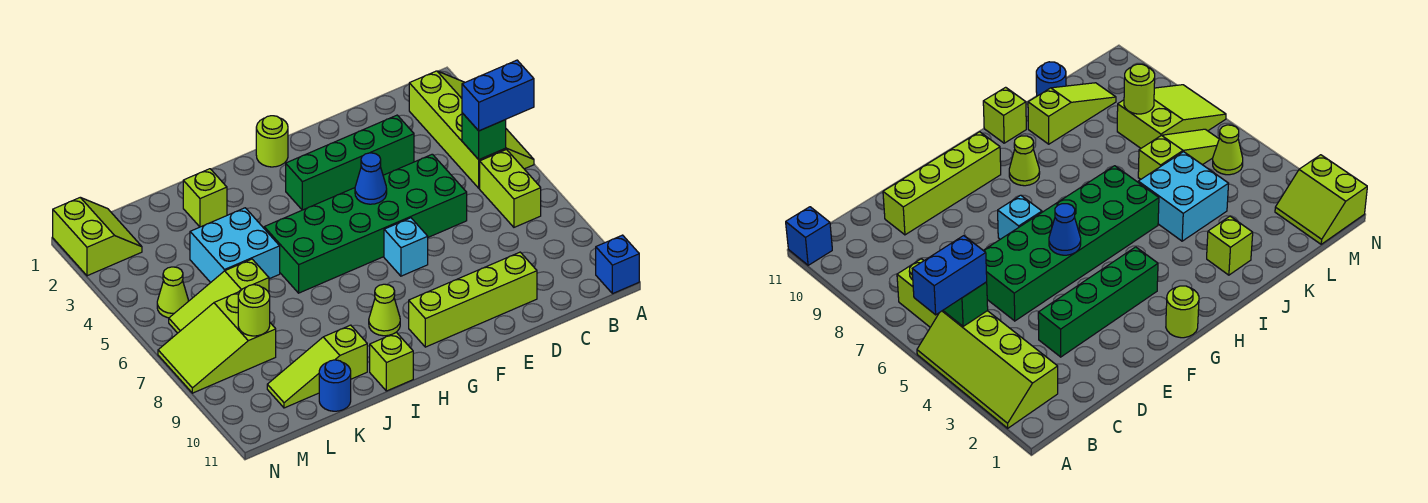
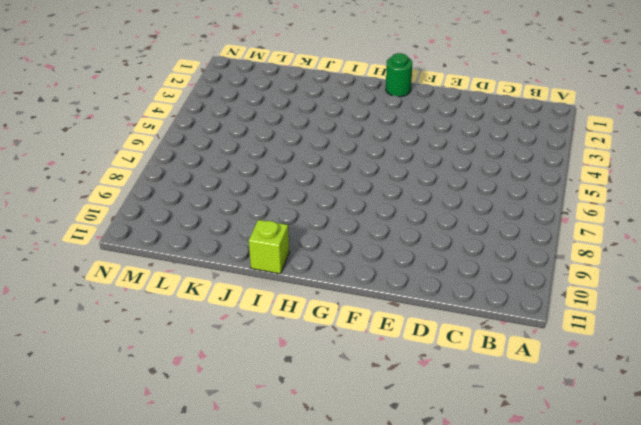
green round brick G1 level 1 -> lime round brick G1 level 1
none -> lime slope A2:B5 level 1 top B
none -> blue brick A11 level 1
none -> lime brick B6:B7 level 1

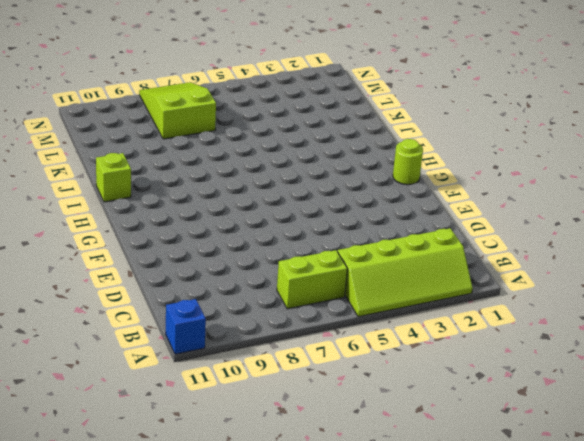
none -> green brick D3:G3 level 1
none -> green brick D5:I6 level 1
none -> lime brick D10:G10 level 1

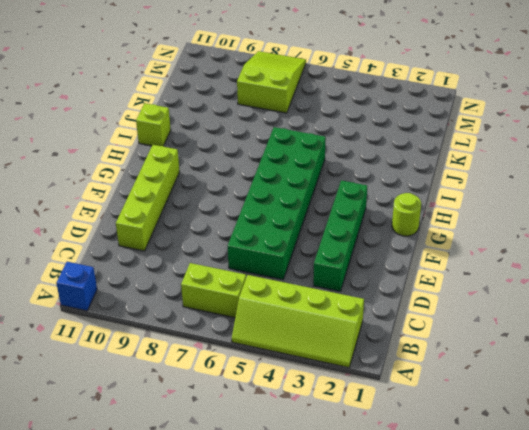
none -> cyan brick F7 level 1
none -> lime cone H9 level 1
none -> lime brick J2 level 1

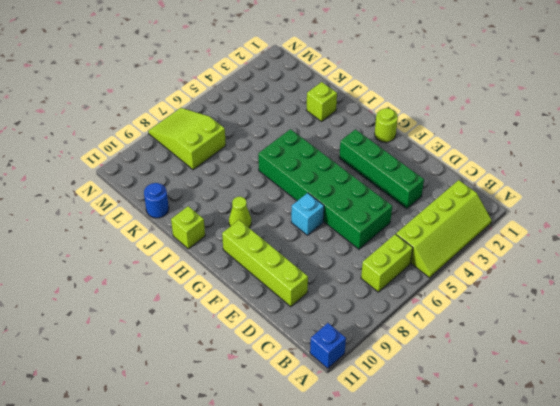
none -> cyan brick J4:K5 level 1
none -> lime slope J10:L10 level 1 top J
none -> lime slope K6:M6 level 1 top K

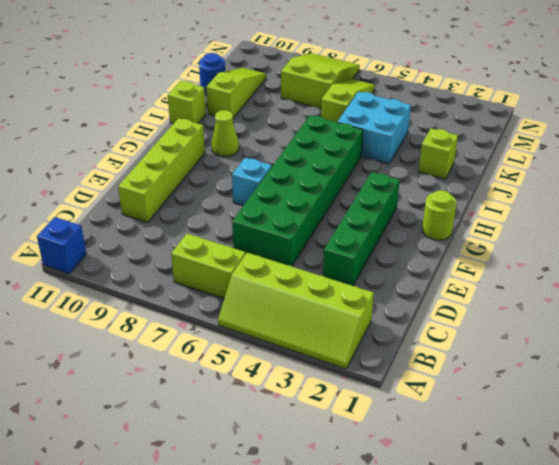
none -> lime slope M1:N2 level 1 top N
none -> lime cone M5 level 1
none -> green brick B5 level 2

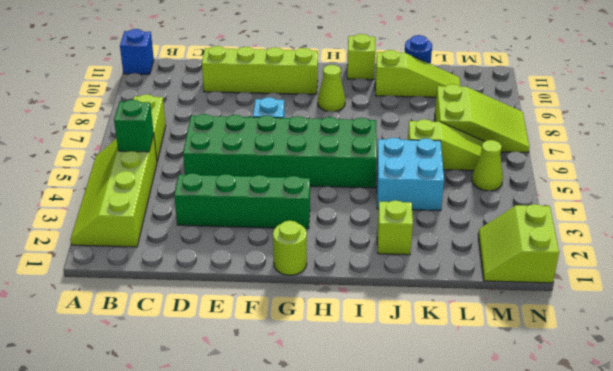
none -> blue cone F5 level 2
none -> lime round brick L8 level 2
none -> blue brick A5:B5 level 3

